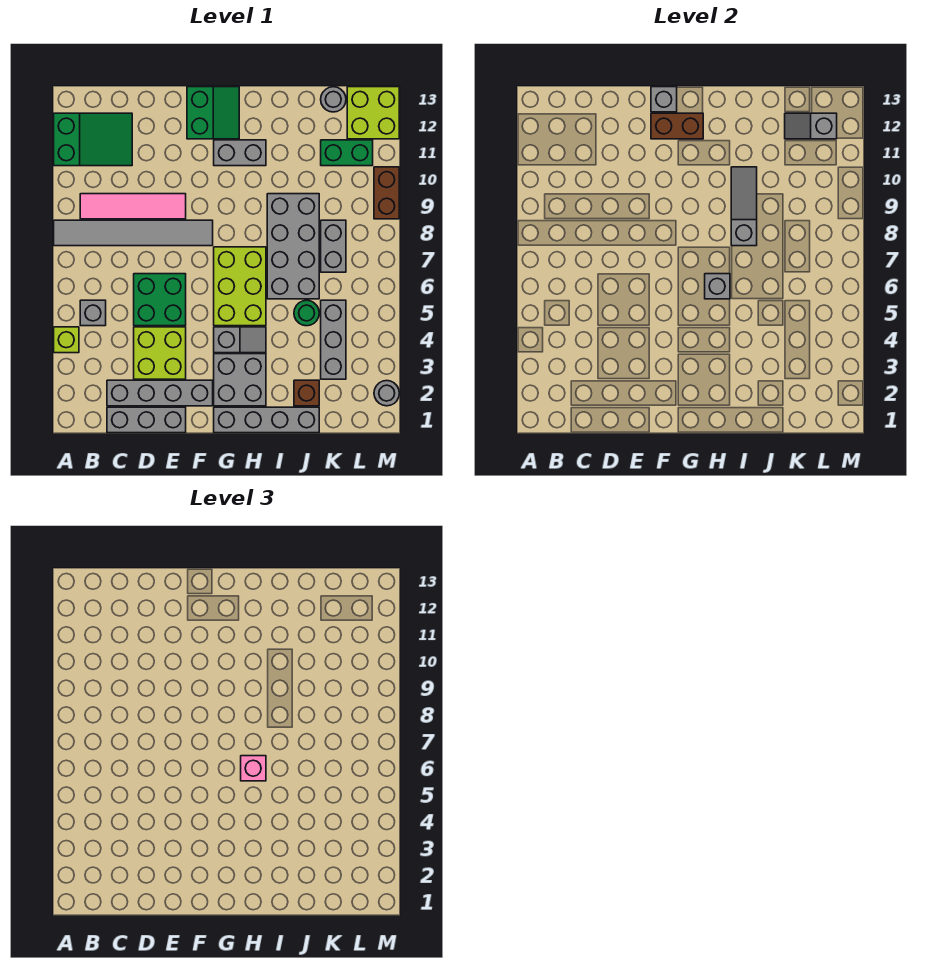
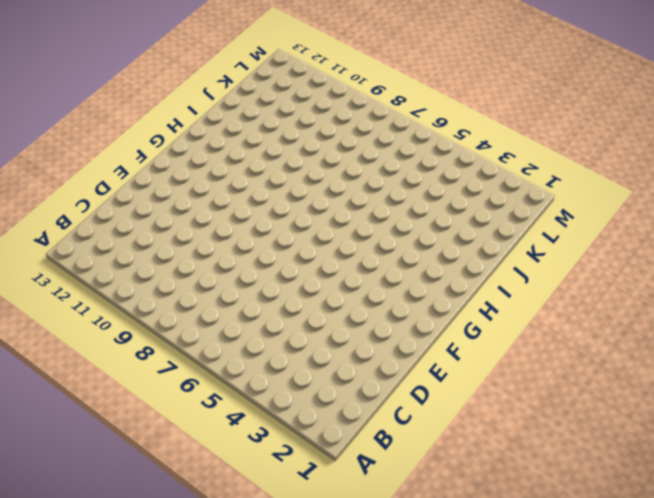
none -> lime brick A4 level 1
none -> grey tile A8:F8 level 1
none -> green slope A11:C12 level 1 top A
none -> grey brick B5 level 1

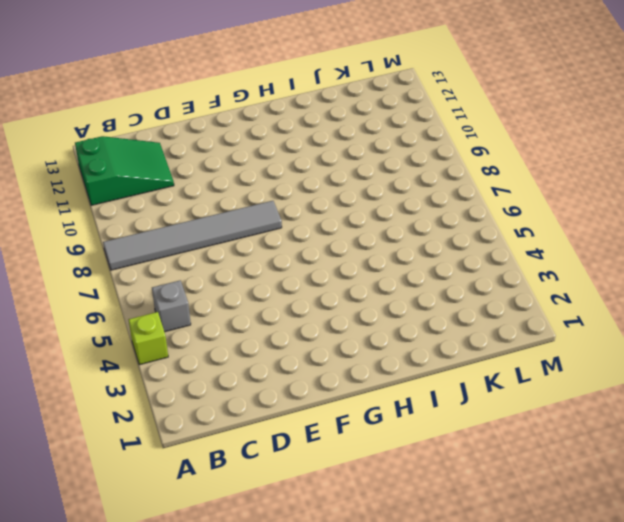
none -> pink tile B9:E9 level 1
none -> grey brick C1:E1 level 1
none -> grey brick C2:F2 level 1
none -> lime brick D3:E4 level 1

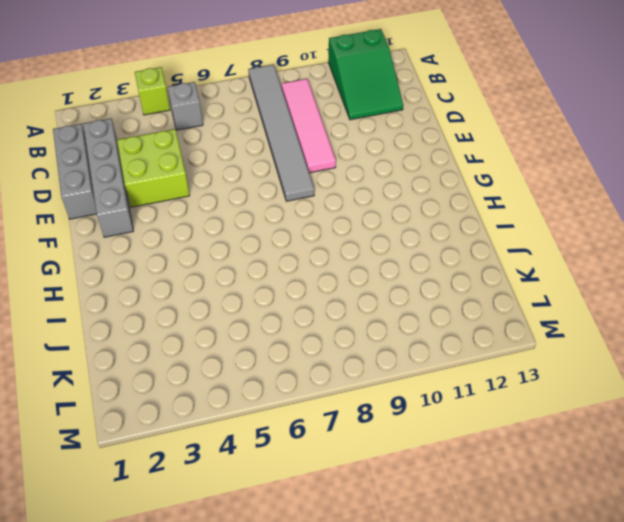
none -> green brick D5:E6 level 1
none -> green slope F12:G13 level 1 top F
none -> grey brick G1:J1 level 1
none -> grey brick G2:H3 level 1

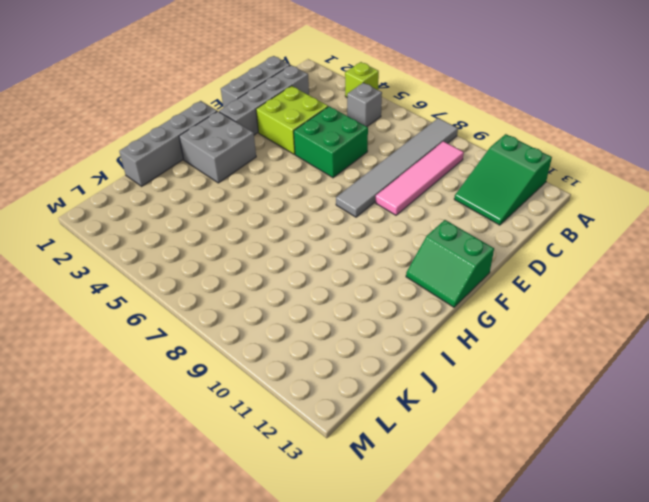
none -> grey slope G4:H4 level 1 top G
none -> lime brick G5:H7 level 1
none -> grey brick G11:H11 level 1
none -> grey brick I6:J9 level 1

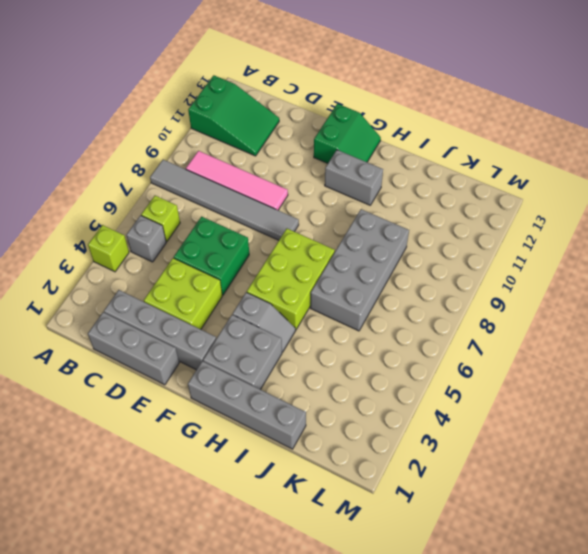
lime brick B6 level 1 -> none
none -> brown brick J2 level 1
none -> green round brick J5 level 1
none -> grey brick K3:K5 level 1
none -> grey brick K7:K8 level 1

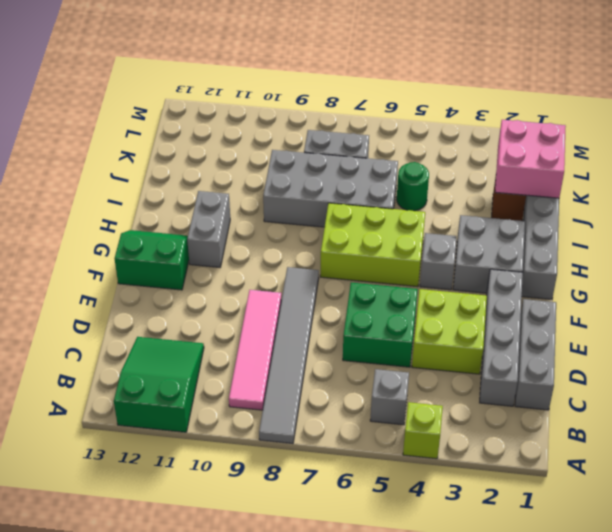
pink brick J1:K2 level 2 -> none
none -> grey brick K3:K5 level 1
none -> green brick K11:L11 level 1
none -> grey round brick K13 level 1
none -> lime brick L12:M13 level 1

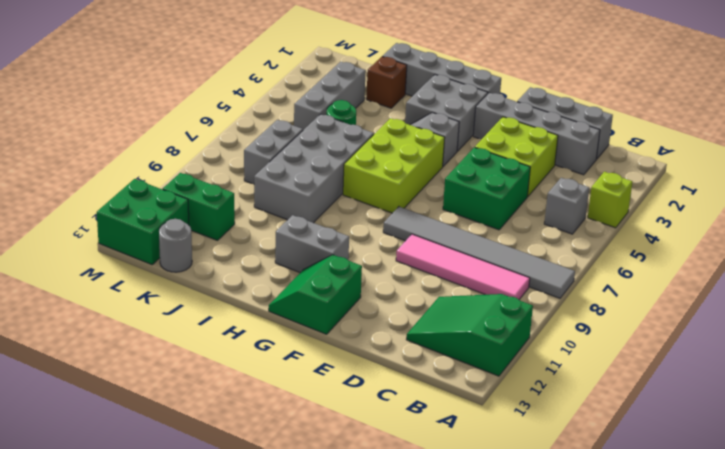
green brick L12:M13 level 1 -> lime brick L12:M13 level 1
none -> grey round brick M2 level 1
none -> brown brick M9:M10 level 1
none -> brown brick F12:G12 level 2
none -> grey brick F13 level 2

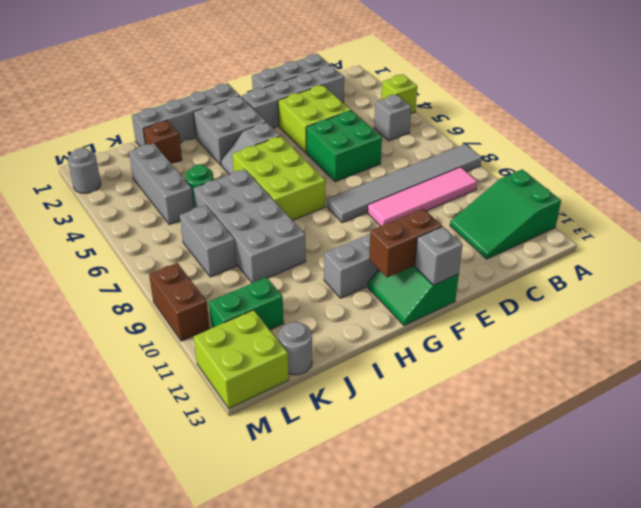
none -> grey brick H6 level 2
none -> grey slope I8:I10 level 2 top 8
none -> grey slope K12:L12 level 2 top L
none -> pink brick H6 level 3

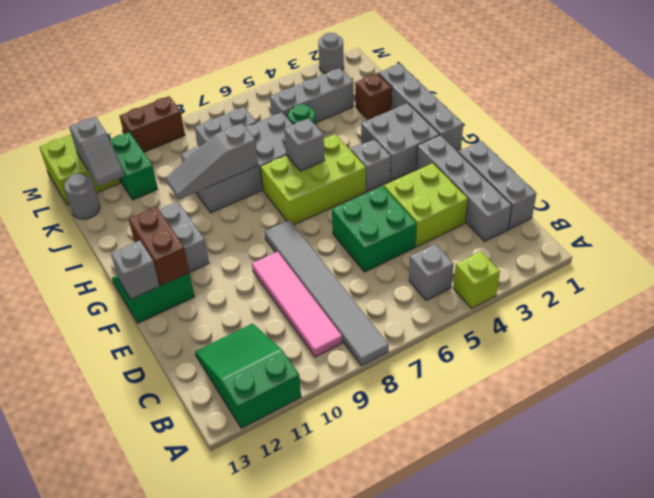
none -> pink brick H6 level 3

